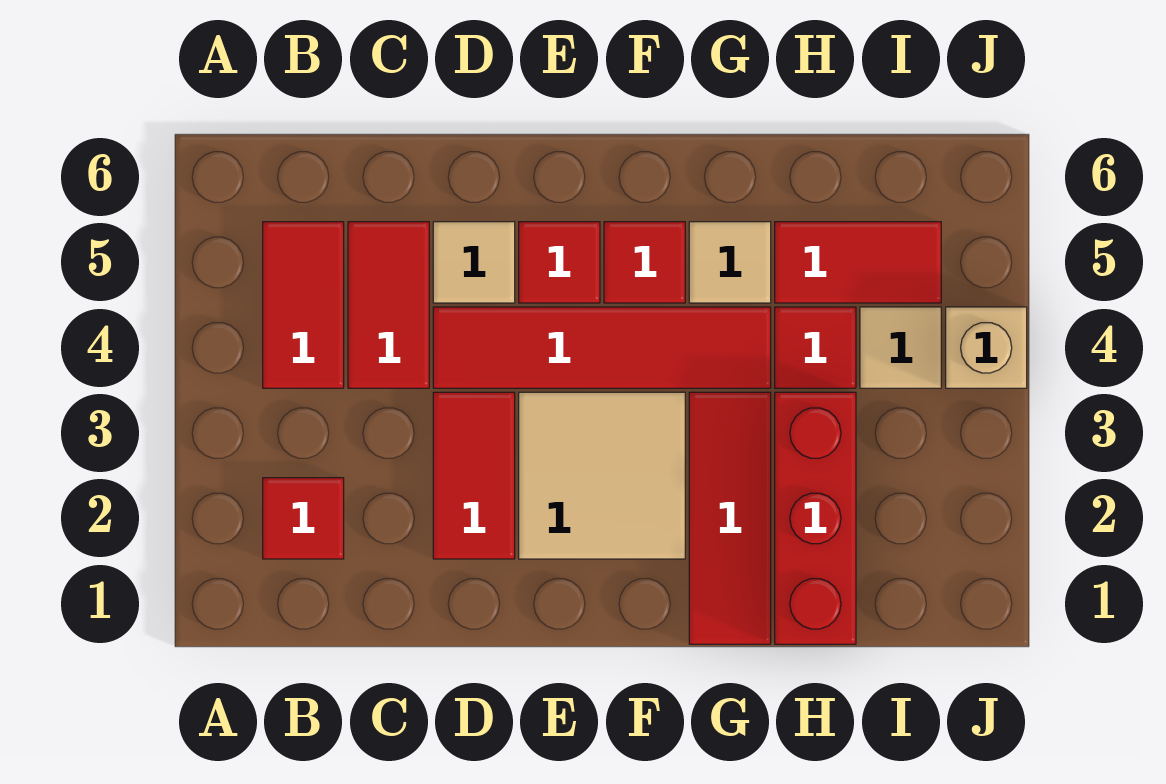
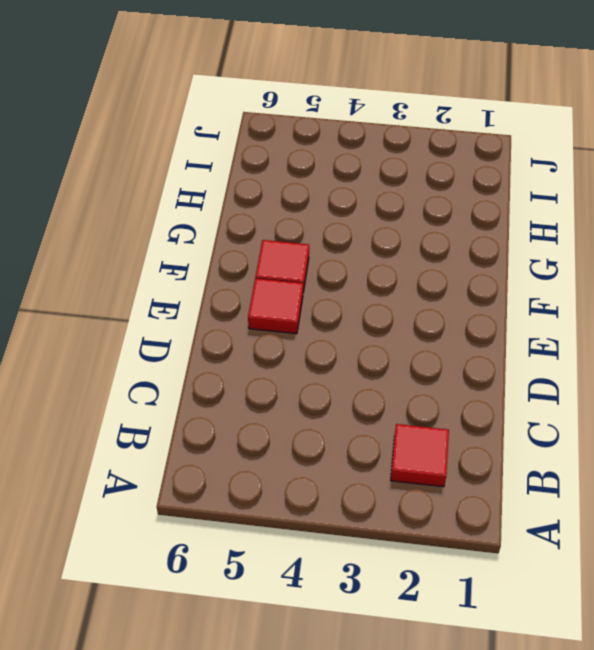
none -> red tile B4:B5 level 1
none -> red tile C4:C5 level 1
none -> red tile D2:D3 level 1

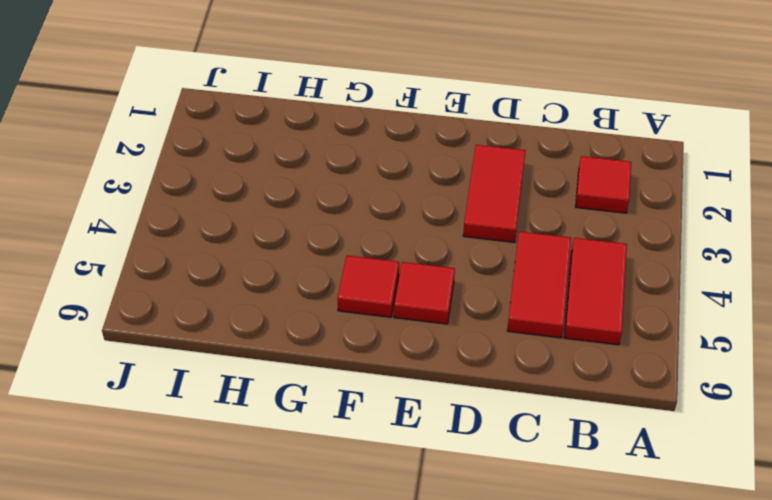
none -> red tile D4:G4 level 1
none -> tan tile D5 level 1
none -> tan tile E2:F3 level 1

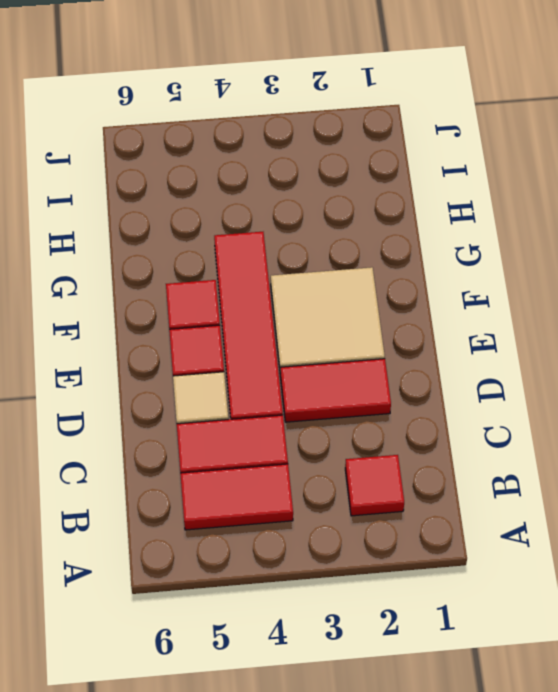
none -> red tile G1:G3 level 1
none -> tan tile G5 level 1
none -> red brick H1:H3 level 1

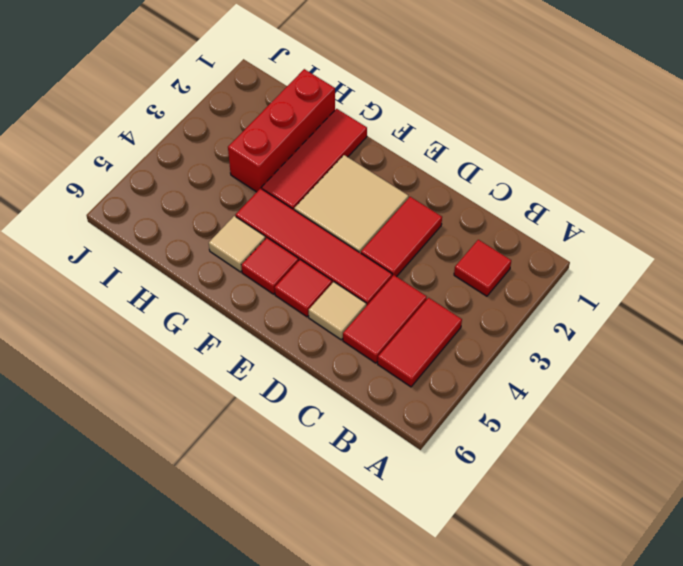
none -> red tile H4 level 1
none -> red tile H5:I5 level 1
none -> tan tile I4 level 1

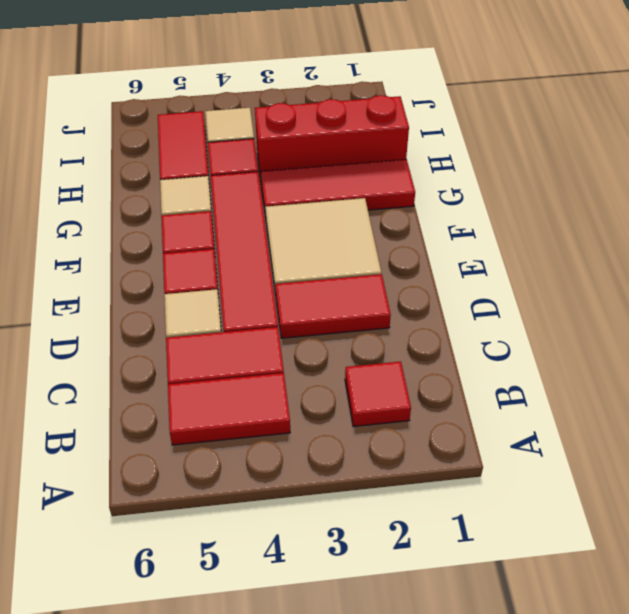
none -> tan brick J4 level 1

